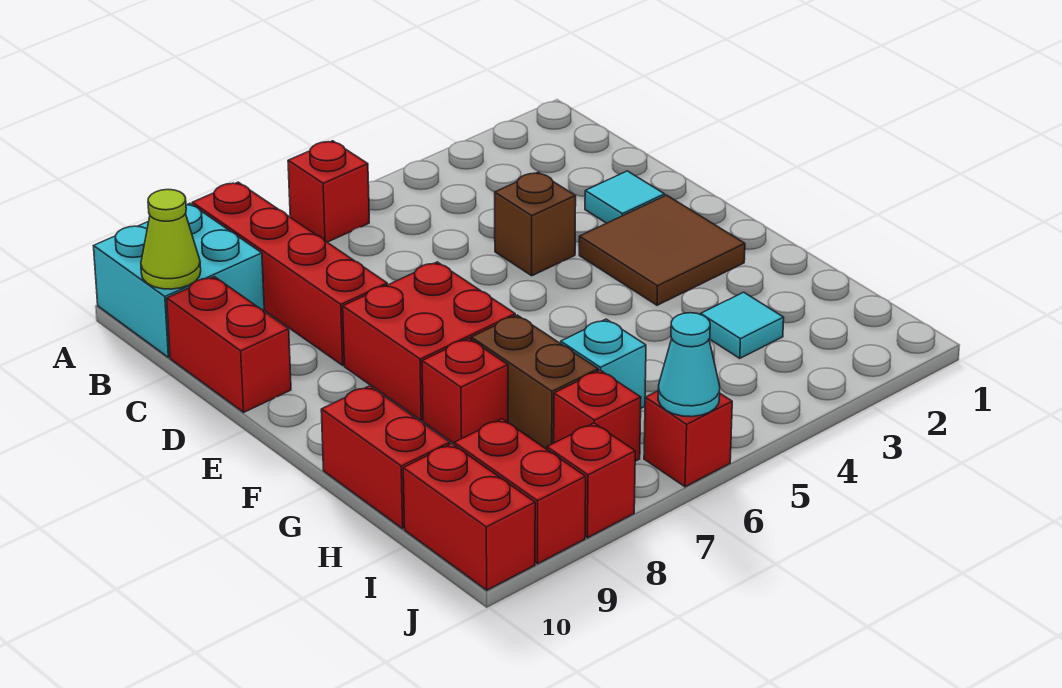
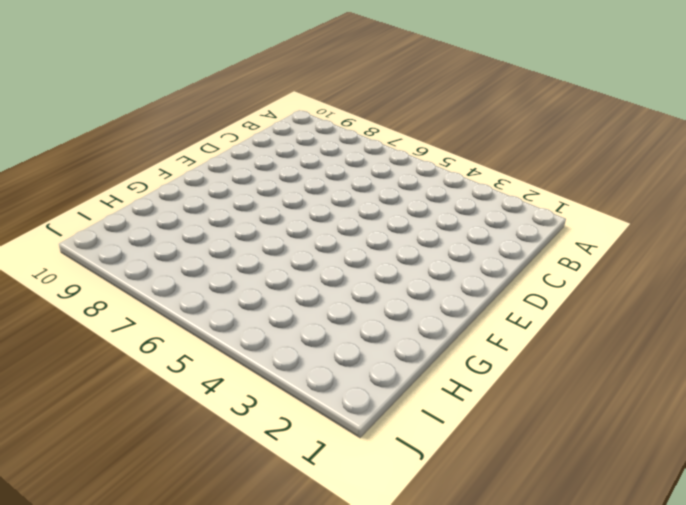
none -> red brick A6 level 1
none -> red brick A8:D8 level 1
none -> cyan brick A9:B10 level 1

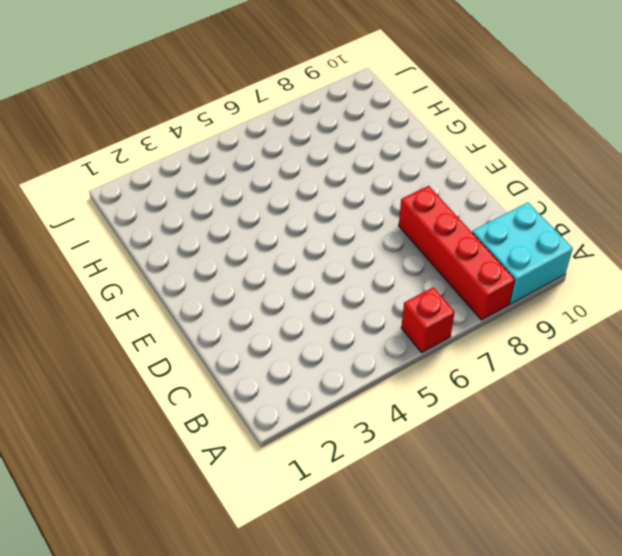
none -> red brick C10:D10 level 1
none -> cyan tile D2 level 1
none -> brown brick D4 level 1

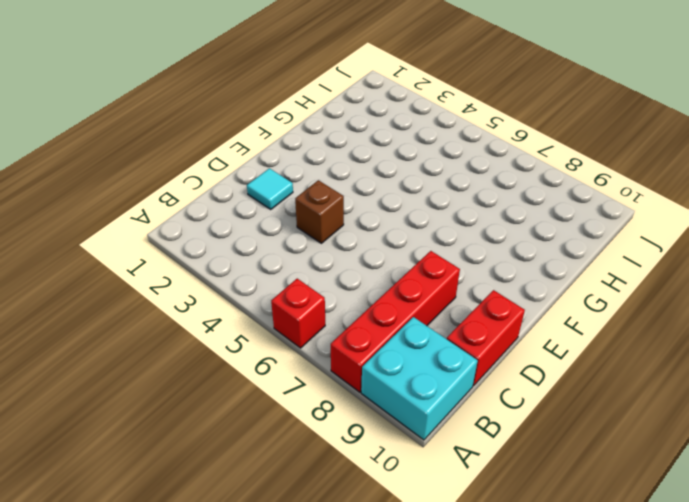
none -> brown tile E2:F3 level 1
none -> red brick E7:F8 level 1
none -> brown brick G7:H7 level 1

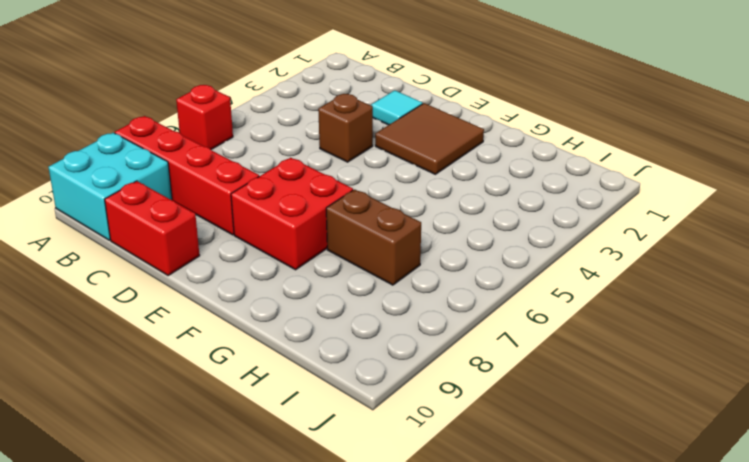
none -> red brick G8 level 1
none -> red brick G10:H10 level 1
none -> cyan tile H3 level 1

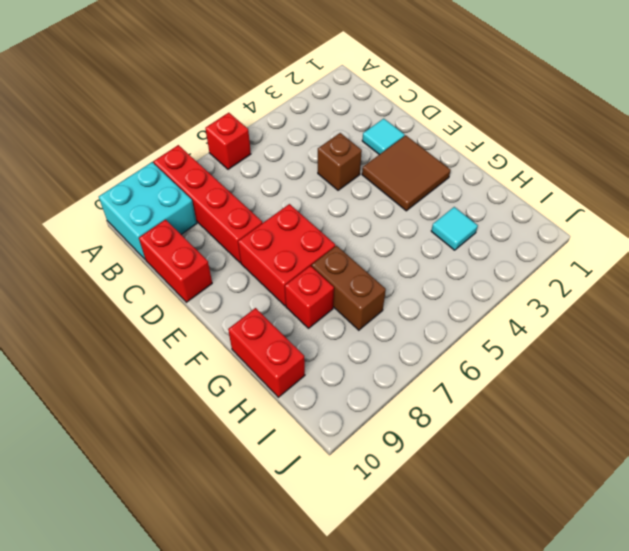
none -> cyan brick H6 level 1
none -> red brick I7 level 1
none -> red brick I9:J9 level 1

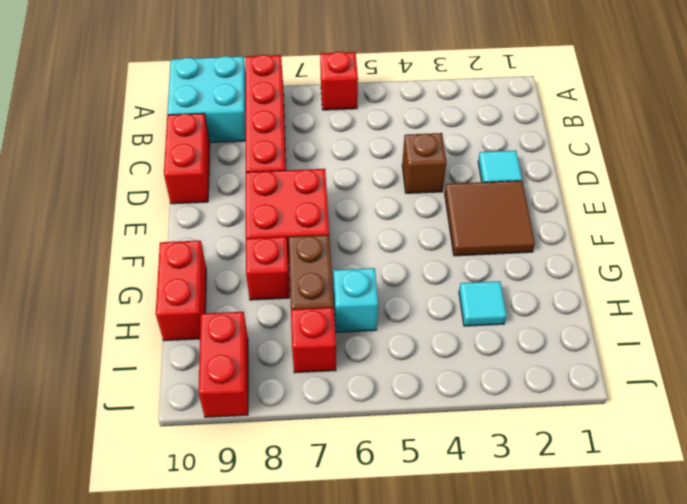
none -> red brick I10:J10 level 1
none -> red brick J6 level 1
none -> red brick J8 level 1

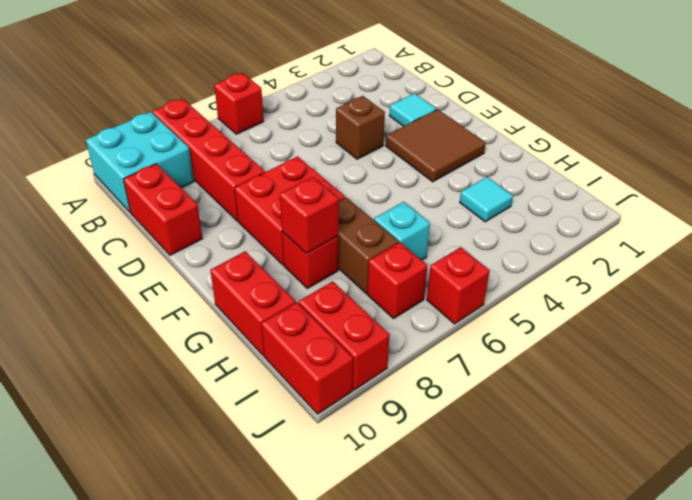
red brick G8 level 2 -> red brick J8 level 1
none -> lime cone B10 level 2
none -> cyan cone J6 level 2

